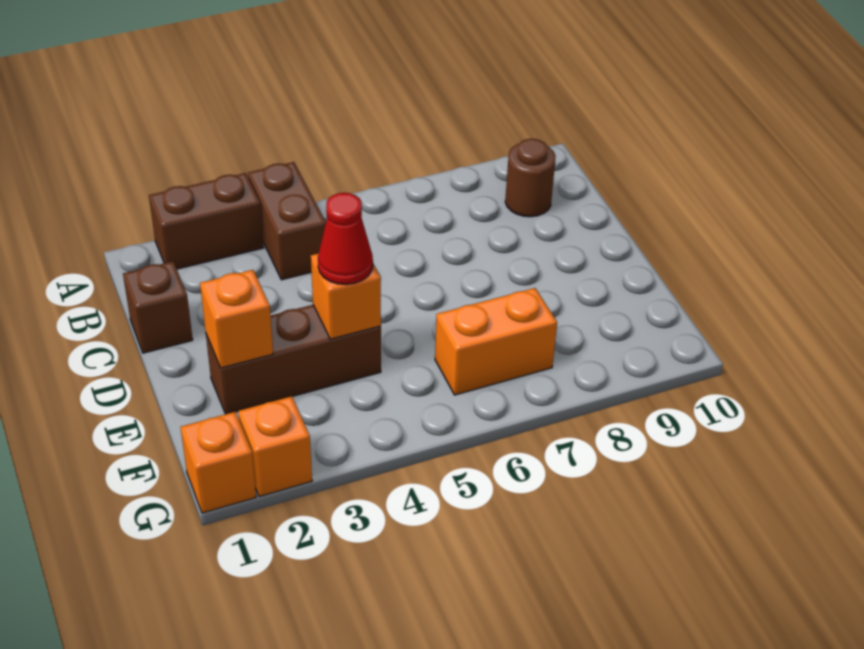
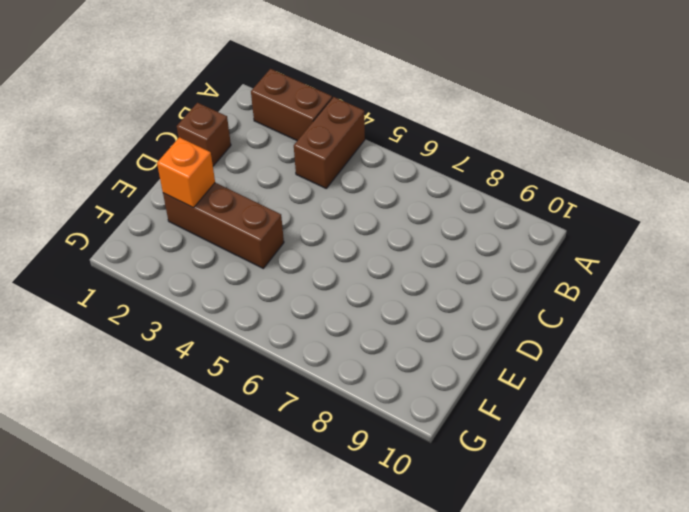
none -> brown round brick B9 level 1
none -> orange brick F6:F7 level 1

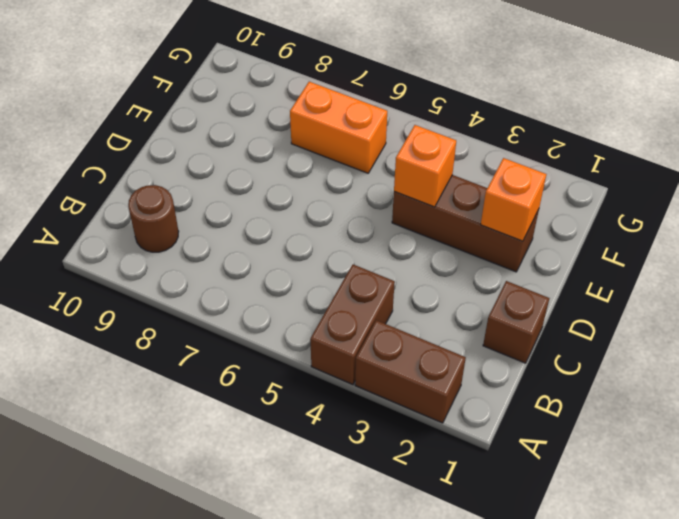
none -> orange brick G1 level 1
none -> orange brick G2 level 1

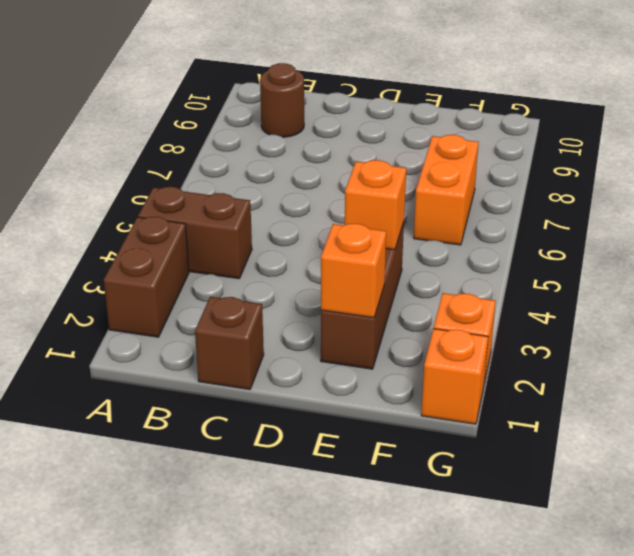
none -> red cone E4 level 3

